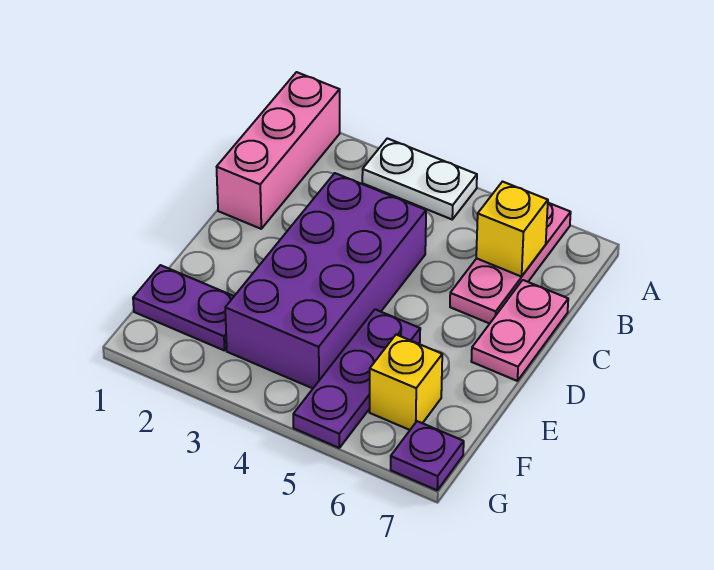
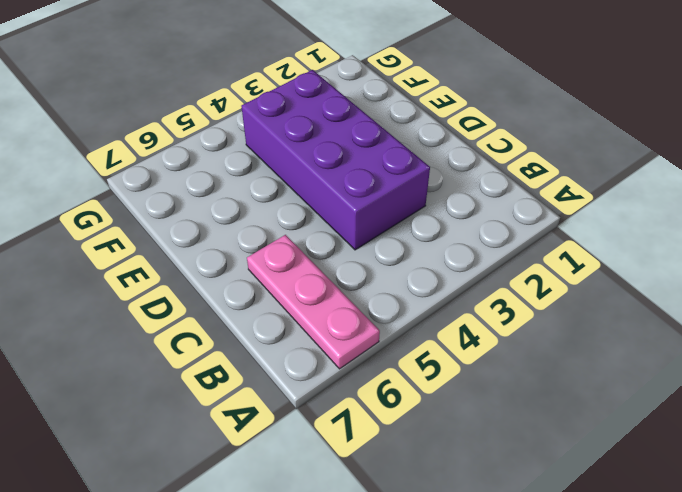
none -> pink brick A1:C1 level 1
none -> white plate A3:A4 level 1

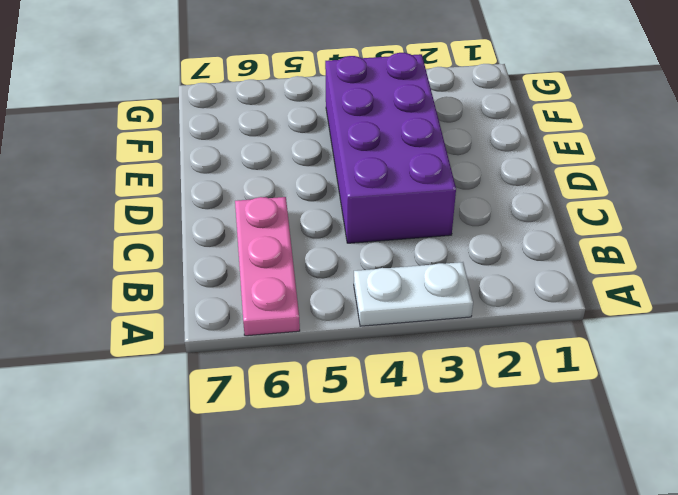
none -> pink brick A1:C1 level 1
none -> pink plate C7:D7 level 1

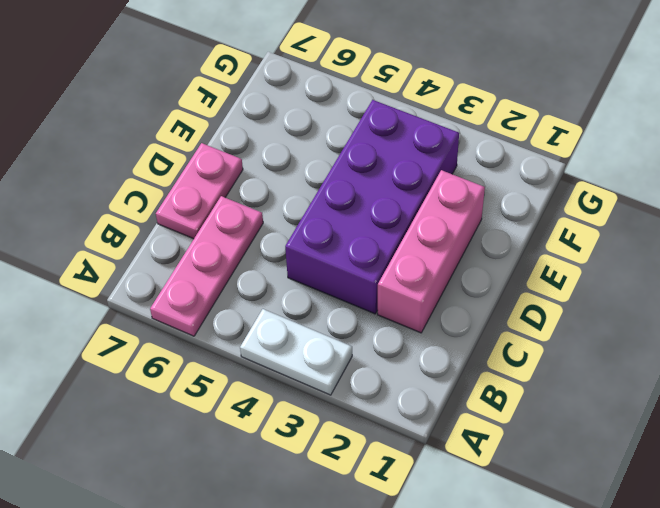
pink brick C2:E2 level 1 -> pink brick A1:C1 level 1
none -> purple plate E5:G5 level 1
none -> purple plate F1:F2 level 1

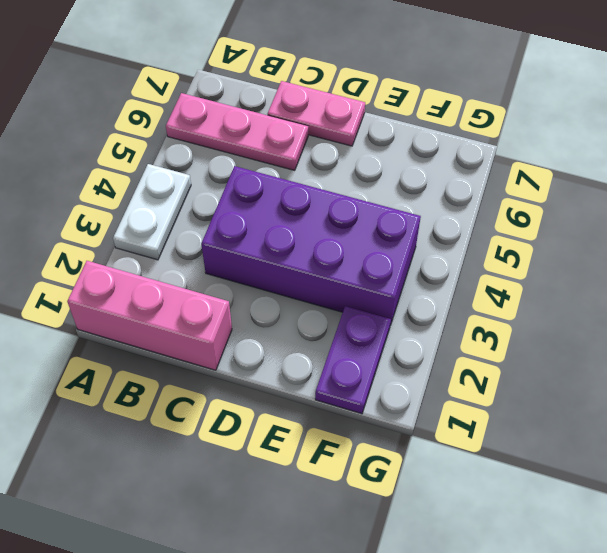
none -> purple plate E5:G5 level 1
none -> yellow brick F6 level 1

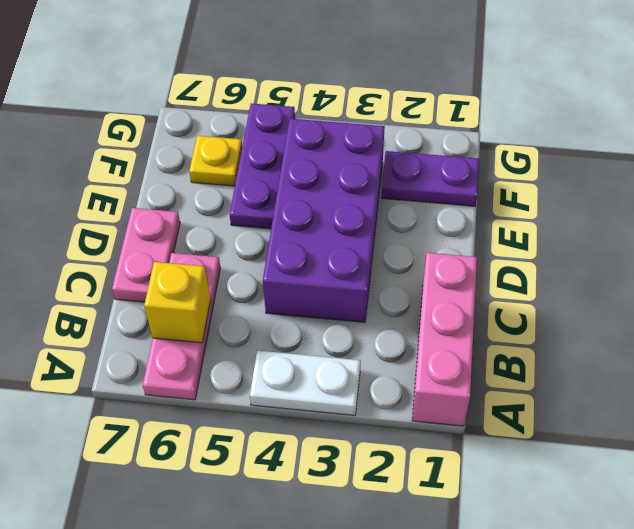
yellow plate F6 level 1 -> yellow brick F6 level 1
none -> purple plate G7 level 1

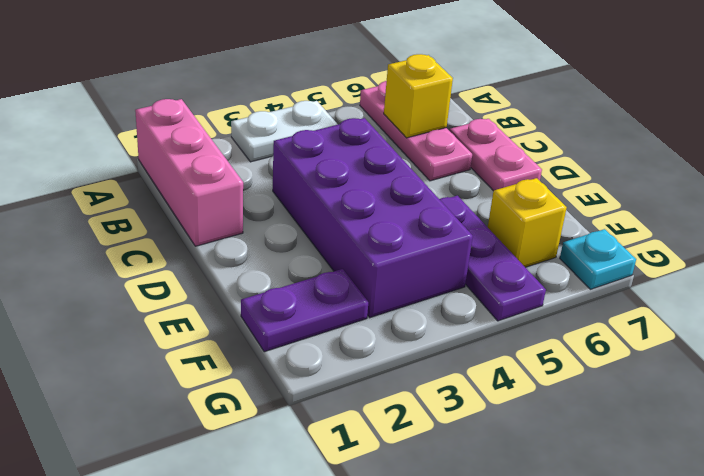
cyan plate G7 level 1 -> purple plate G7 level 1

